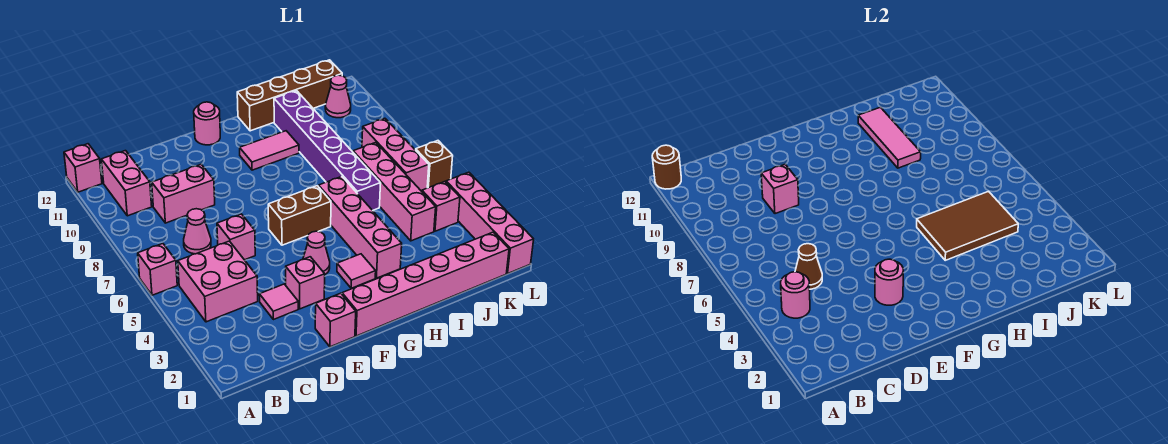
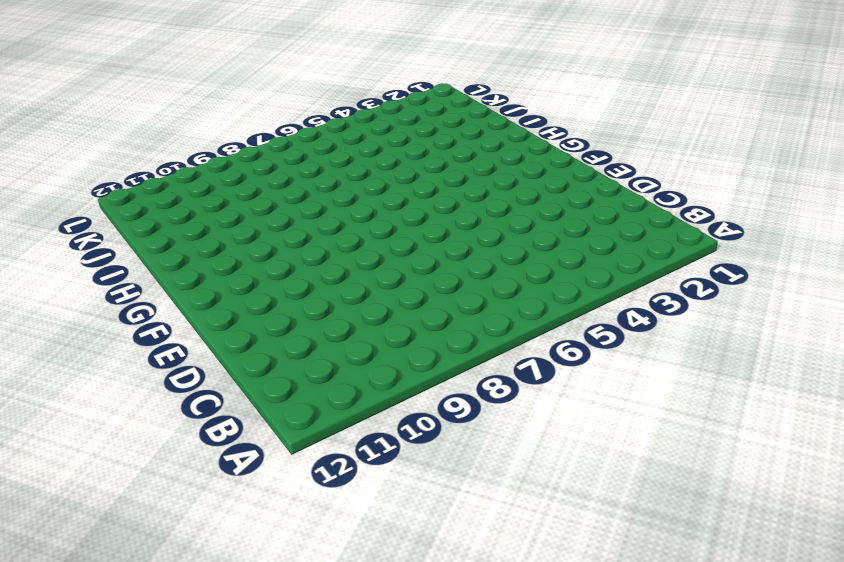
none -> pink brick A6 level 1
none -> pink brick A12 level 1
none -> pink brick B4:C5 level 1
none -> pink brick B10:B11 level 1

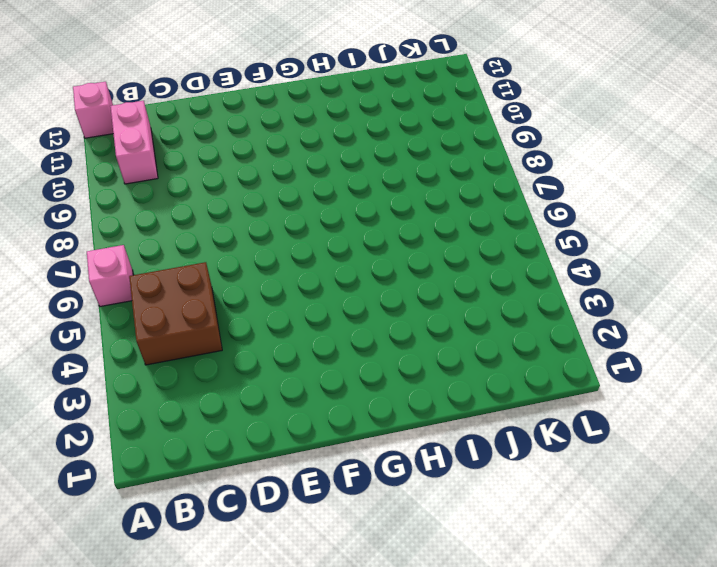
brown brick B4:C5 level 1 -> pink brick B4:C5 level 1
none -> pink cone C7 level 1
none -> pink brick C9:D9 level 1
none -> pink tile D3 level 1
none -> pink brick D6 level 1

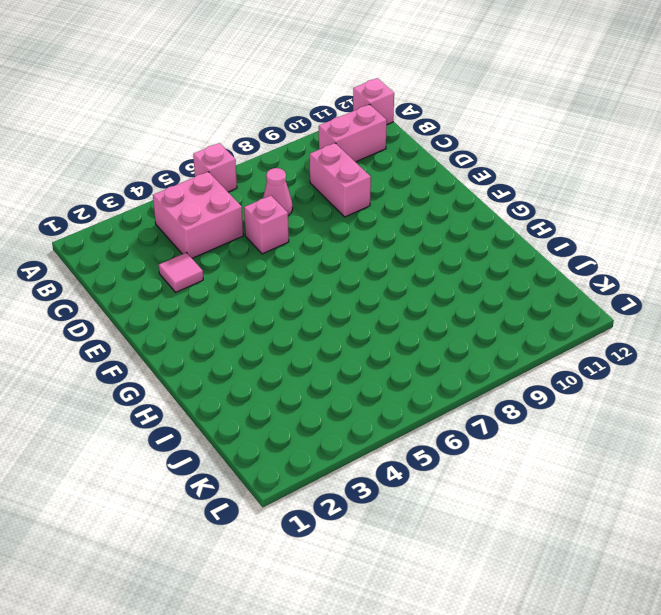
none -> pink brick E1 level 1
none -> pink brick E3 level 1
none -> pink brick F1:K1 level 1
none -> pink cone F4 level 1

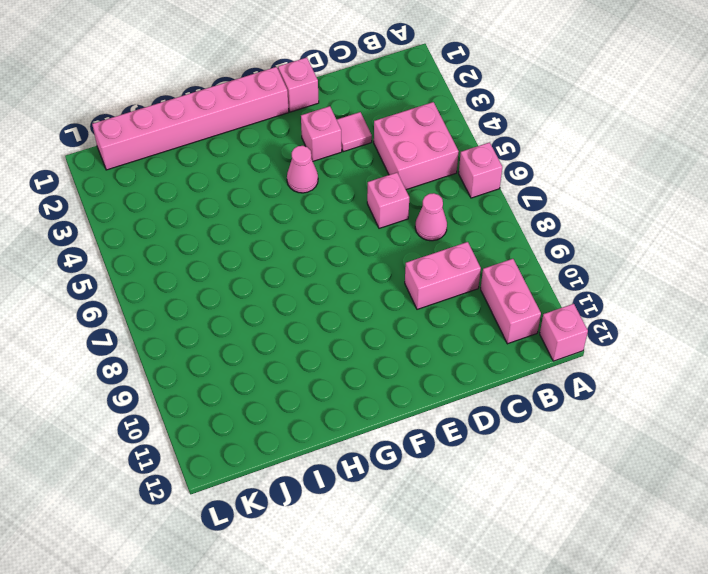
none -> brown brick F6:G6 level 1
none -> pink round brick F12 level 1
none -> pink tile G3 level 1
none -> pink tile G10:H10 level 1

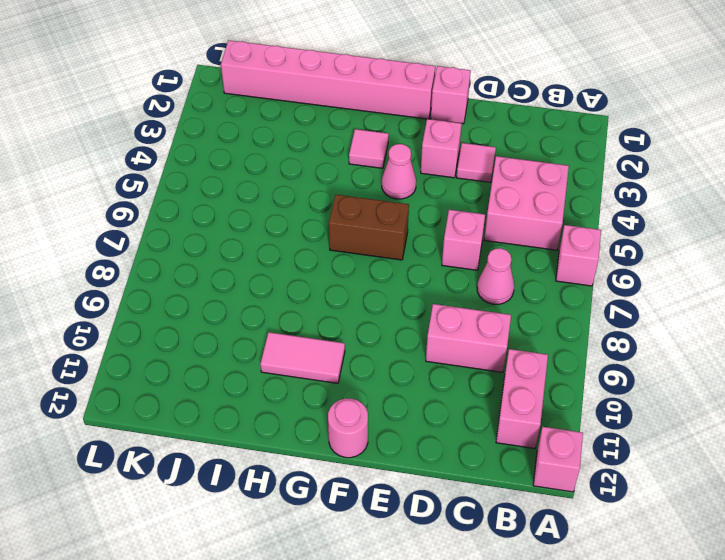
none -> pink brick H3:H6 level 1
none -> brown brick H12:K12 level 1
none -> purple brick I6:I11 level 1
none -> pink brick J4:J7 level 1

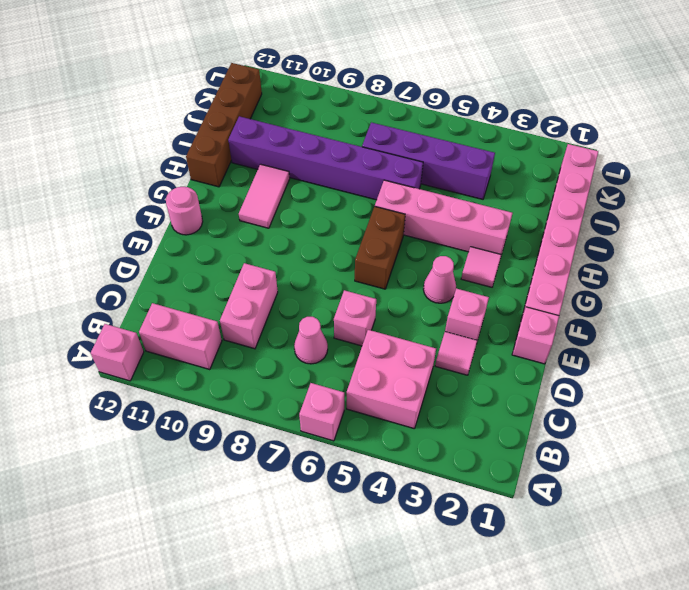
purple brick J4:J7 level 1 -> pink brick J4:J7 level 1
none -> pink brick K4 level 1
none -> pink brick K6:K8 level 1
none -> pink cone K11 level 1
none -> pink brick L1:L4 level 1

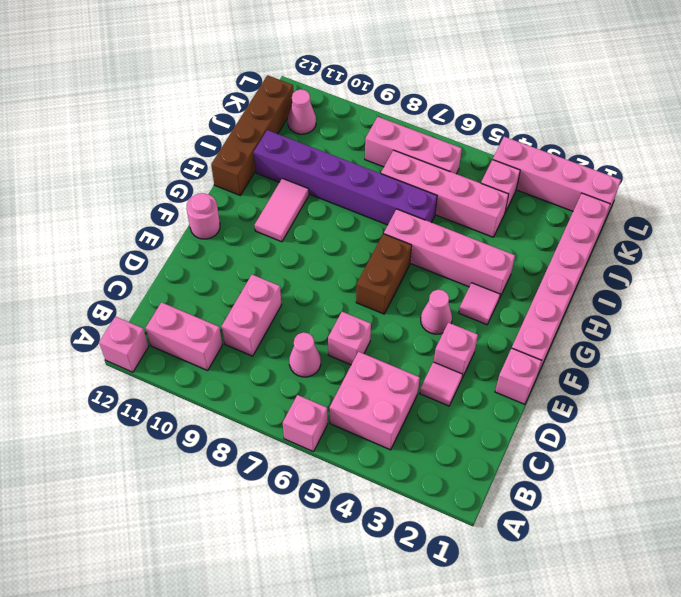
none -> brown brick L6 level 1
none -> brown round brick A12 level 2
none -> pink round brick B4 level 2
none -> brown cone C5 level 2

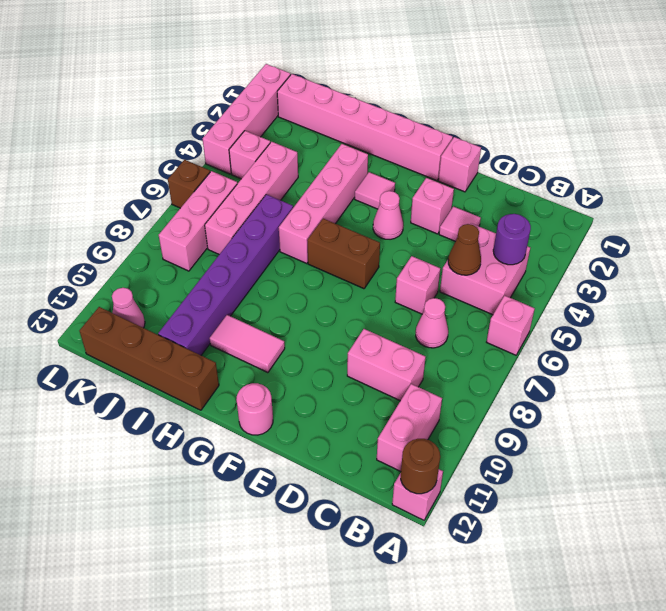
purple round brick B4 level 2 -> pink round brick B4 level 2
none -> pink brick D9 level 2
none -> pink round brick E3 level 2
none -> brown tile H4:J5 level 2
none -> pink tile I9:I11 level 2

